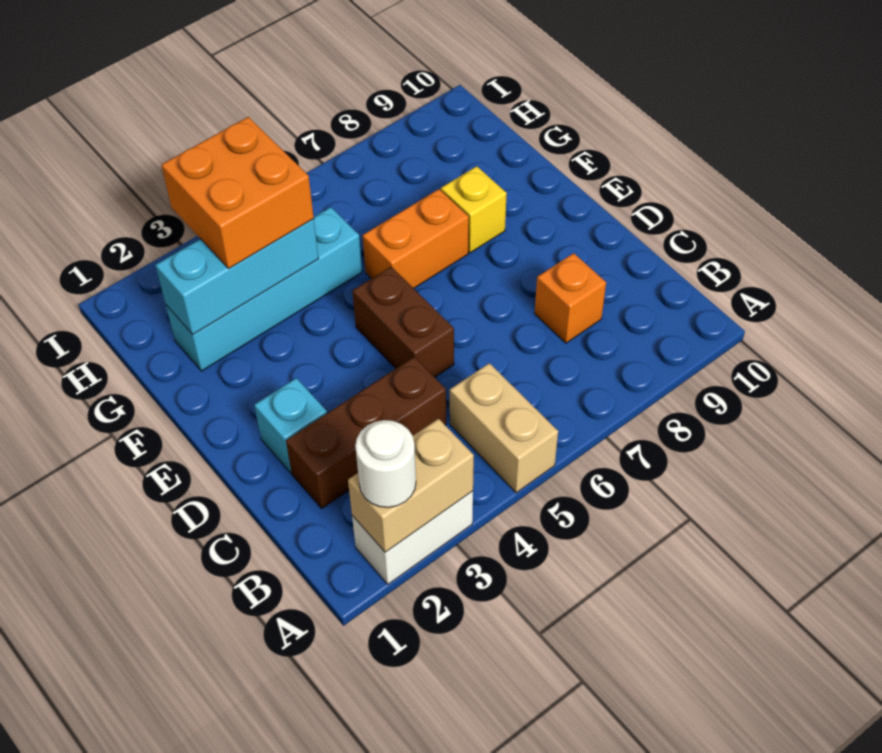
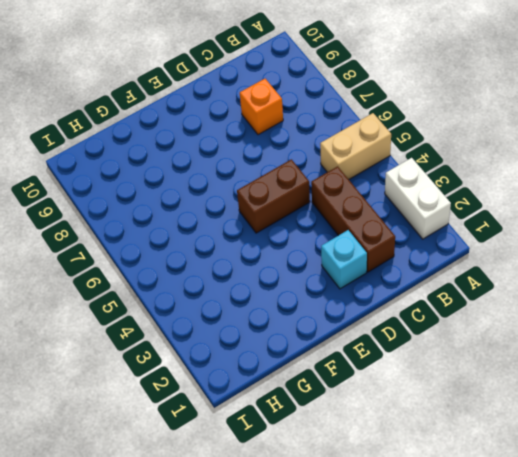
none -> orange brick F6:F7 level 1
none -> yellow brick F8 level 1
none -> cyan brick G2:G5 level 1

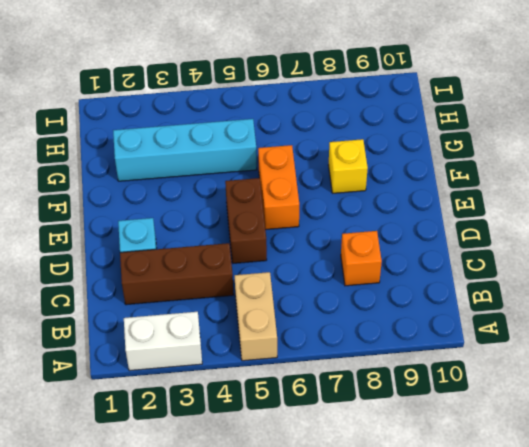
orange brick E6:F6 level 1 -> orange brick F6:F7 level 1
none -> tan brick A2:A3 level 2
none -> cyan brick G2:G4 level 2
none -> white round brick A2 level 3

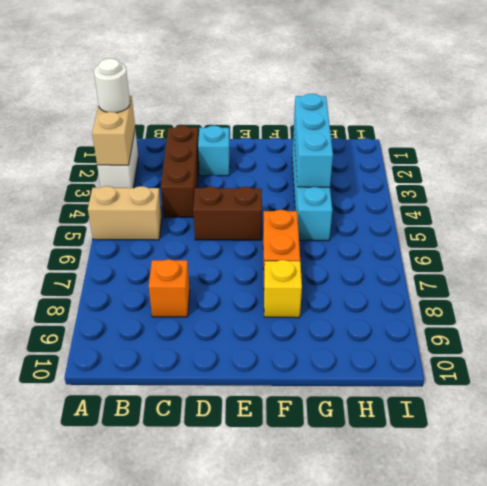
none -> orange brick G3:H4 level 3

